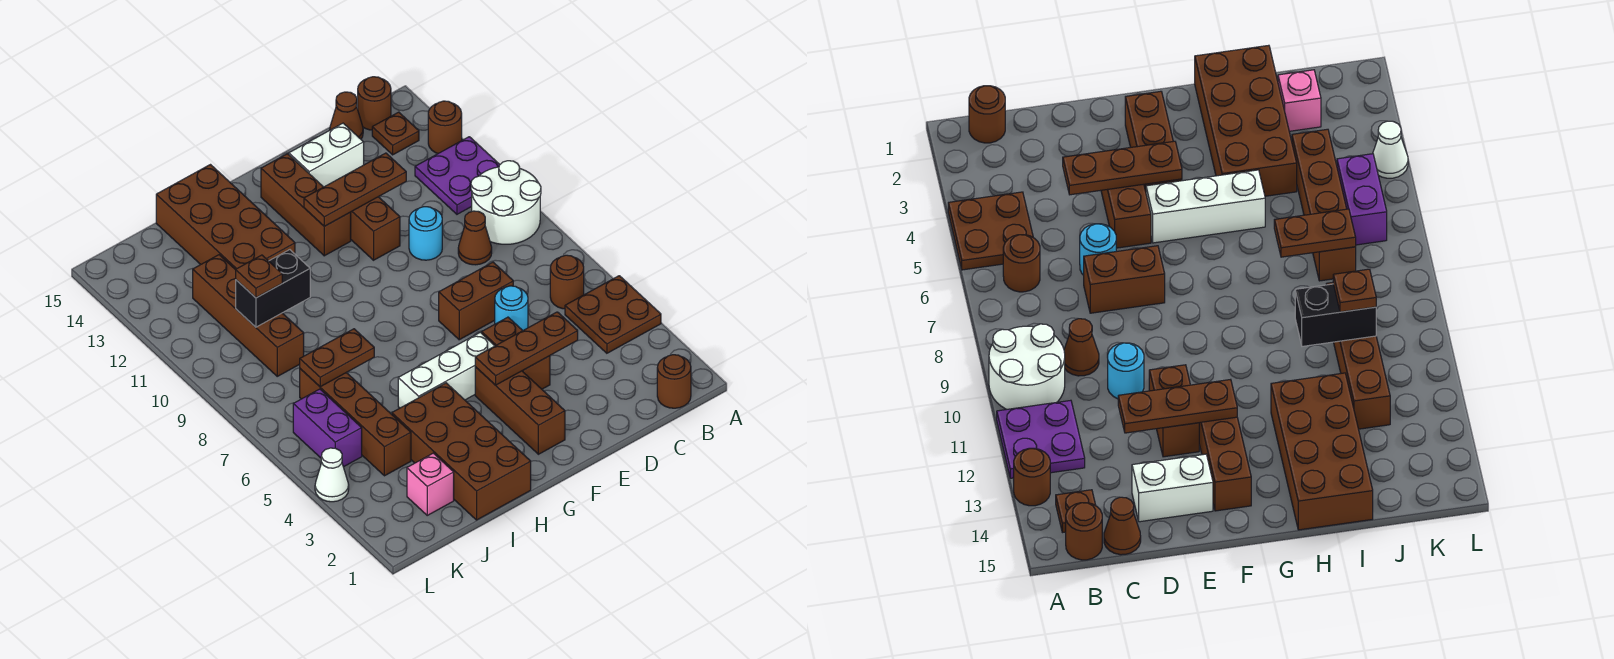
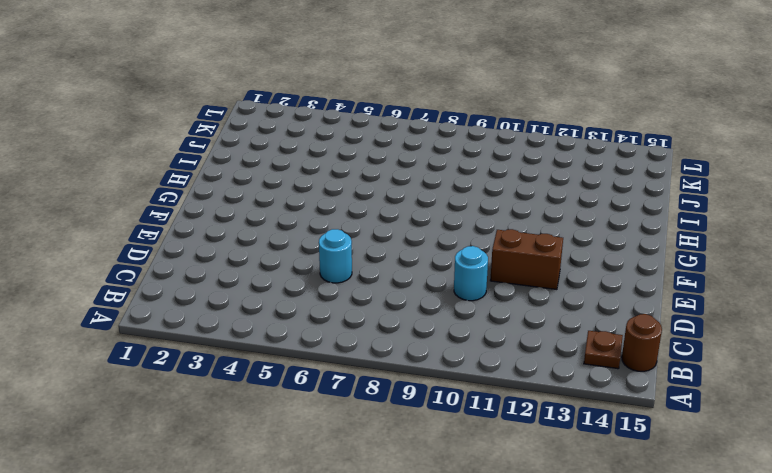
none -> brown plate A4:B5 level 1
none -> white round brick A9:B10 level 1
none -> purple plate A11:B12 level 1
none -> brown round brick A13 level 1

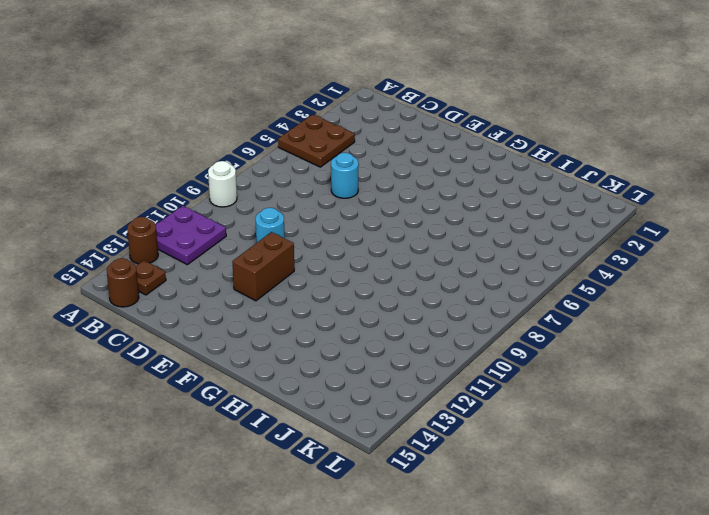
white round brick A9 level 1 -> white round brick A9:B10 level 1
none -> brown round brick B1 level 1
none -> brown round brick B6 level 1
none -> brown cone C9 level 1
none -> brown cone C15 level 1

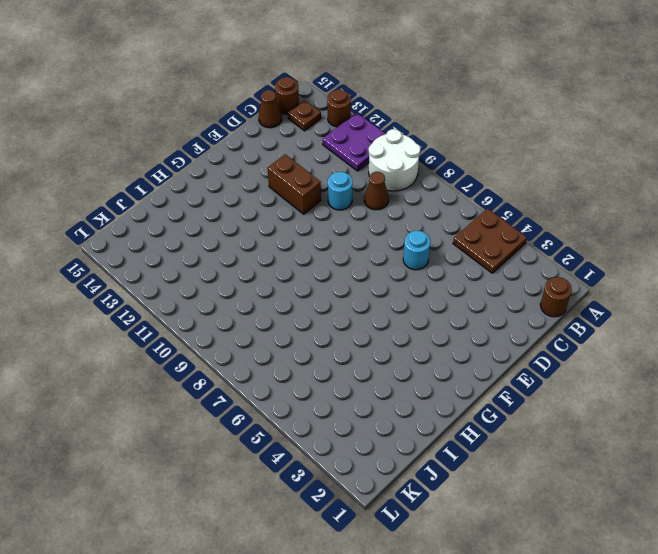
none -> brown round brick B6 level 1
none -> brown brick D7:E7 level 1
none -> white brick D14:E14 level 1
none -> brown brick E4:E5 level 1

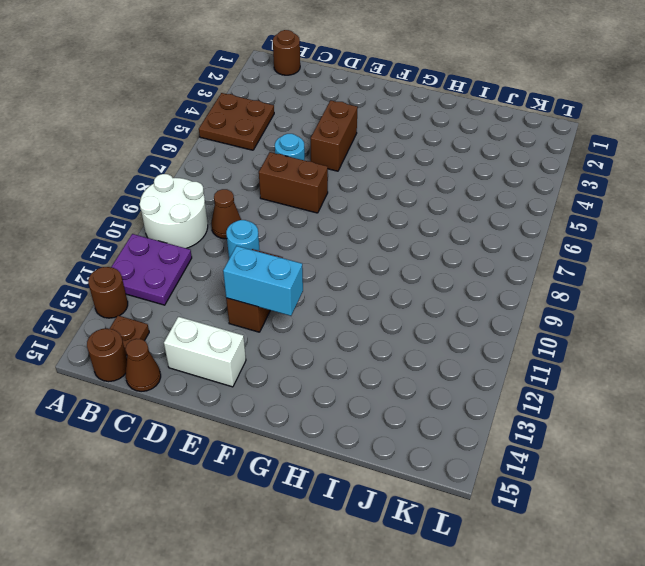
cyan brick E12:F12 level 2 -> brown plate D12:F12 level 2
none -> brown round brick B6 level 1
none -> brown brick F2:F4 level 1
none -> white brick F5:H5 level 1
none -> brown brick F12:F14 level 1

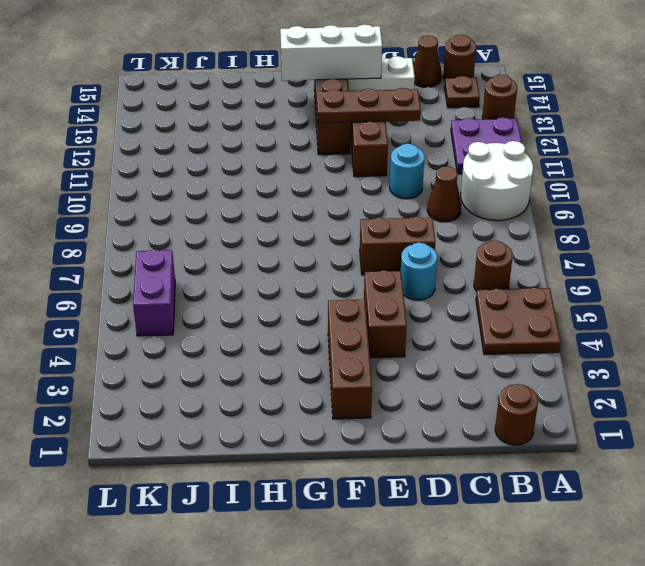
white brick E14:G14 level 2 -> white brick F5:H5 level 1
none -> brown brick H1:I4 level 1
none -> brown brick H12:I15 level 1
none -> pink brick J2 level 1
none -> brown brick J4:J7 level 1

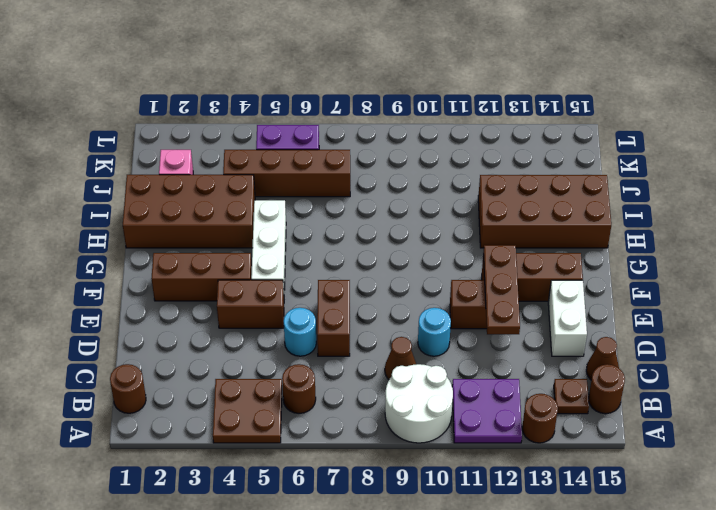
none -> brown brick J9:J12 level 1
none -> white cone L4 level 1
none -> brown plate D4:F4 level 2
none -> brown plate I7:J7 level 2

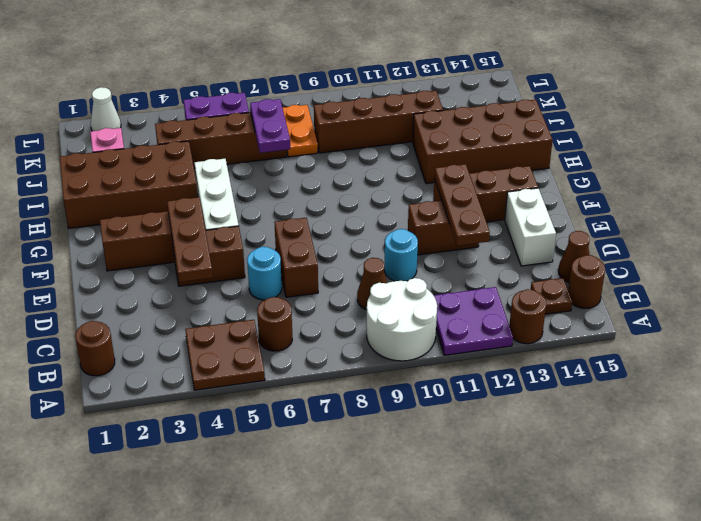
purple plate I7:J7 level 2 -> brown plate I7:J7 level 2
orange plate J8:K8 level 1 -> none
white cone L2 level 1 -> white cone L4 level 1
none -> black brick I10:J10 level 2
none -> brown plate J10 level 3

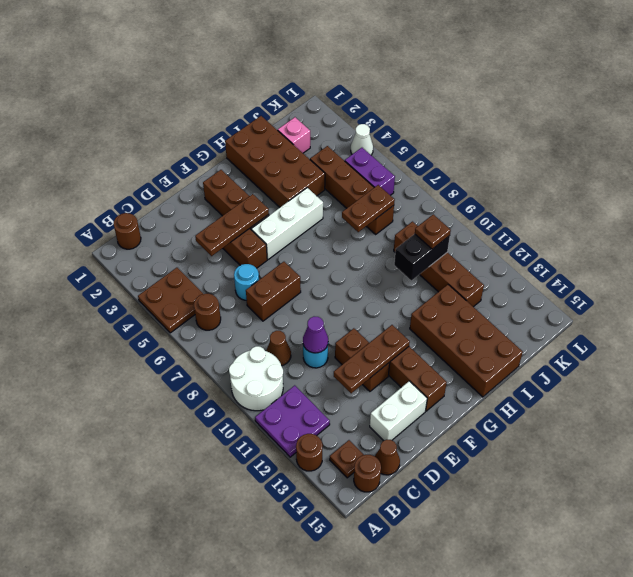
purple cone D10 level 2 -> none

